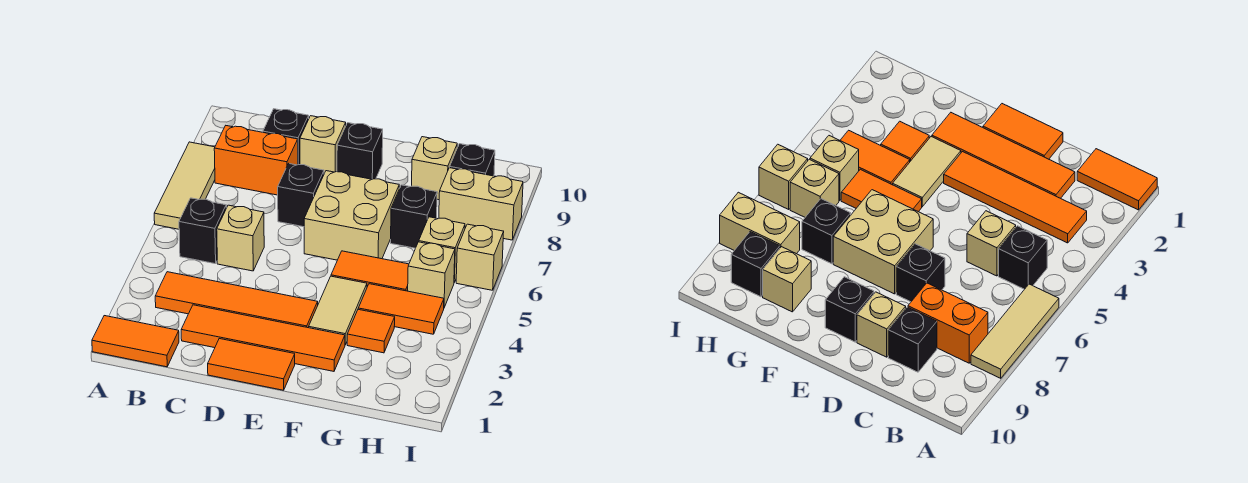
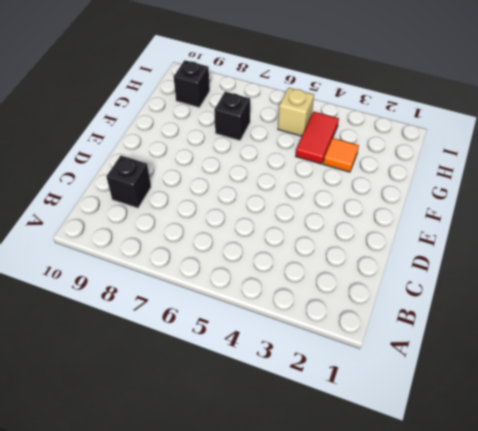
red tile G4:H4 level 1 -> orange tile G4:H4 level 1
none -> orange tile A1:B1 level 1
none -> tan tile A6:A8 level 1
none -> orange tile B3:E3 level 1

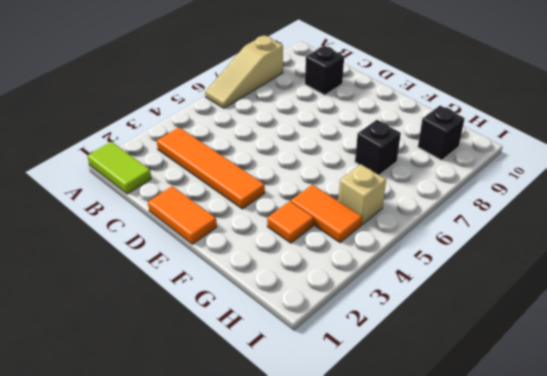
lime tile A1:B1 level 1 -> orange tile A1:B1 level 1
tan slope A6:A8 level 1 top 8 -> tan tile A6:A8 level 1
none -> black brick B5 level 1
none -> orange brick B8:C8 level 1
none -> orange tile C2:F2 level 1

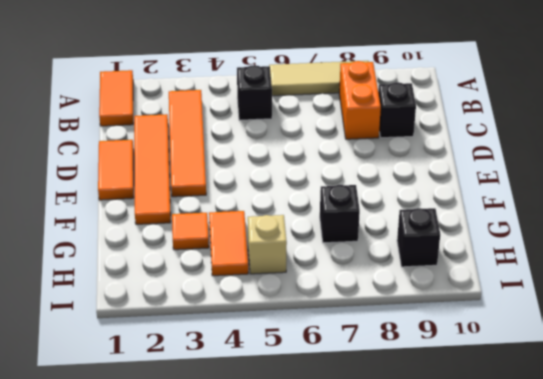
none -> tan brick C5 level 1
none -> black brick D7 level 1
none -> tan brick D9 level 1

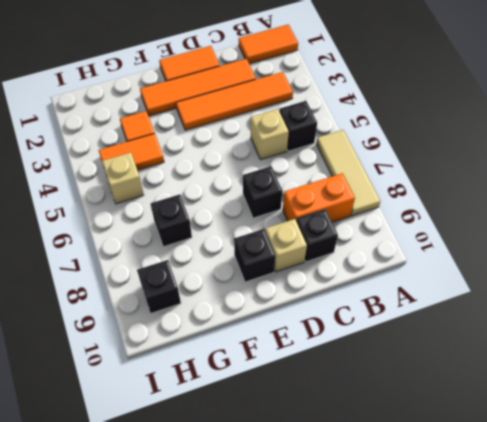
none -> tan brick E6:F7 level 1
none -> tan tile F3:F4 level 1
none -> orange tile F5:G5 level 1

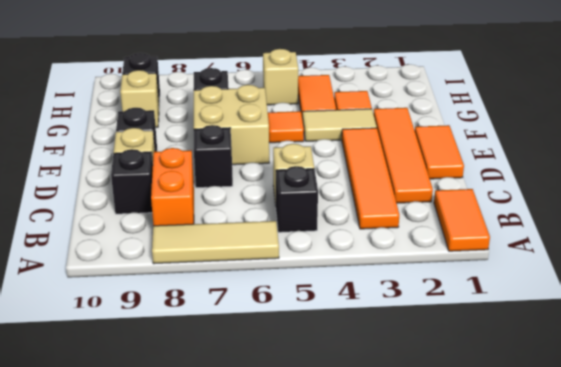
orange tile F5 level 1 -> orange tile F5:G5 level 1
none -> tan brick H6 level 1
none -> tan brick H8:I8 level 1
none -> tan brick I6 level 1

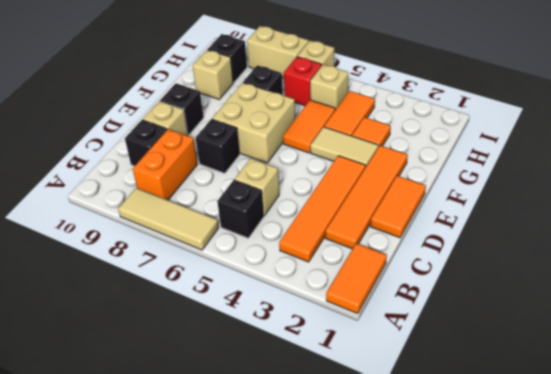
red brick H6 level 1 -> tan brick H6 level 1
tan brick I7:I8 level 1 -> tan brick H8:I8 level 1

